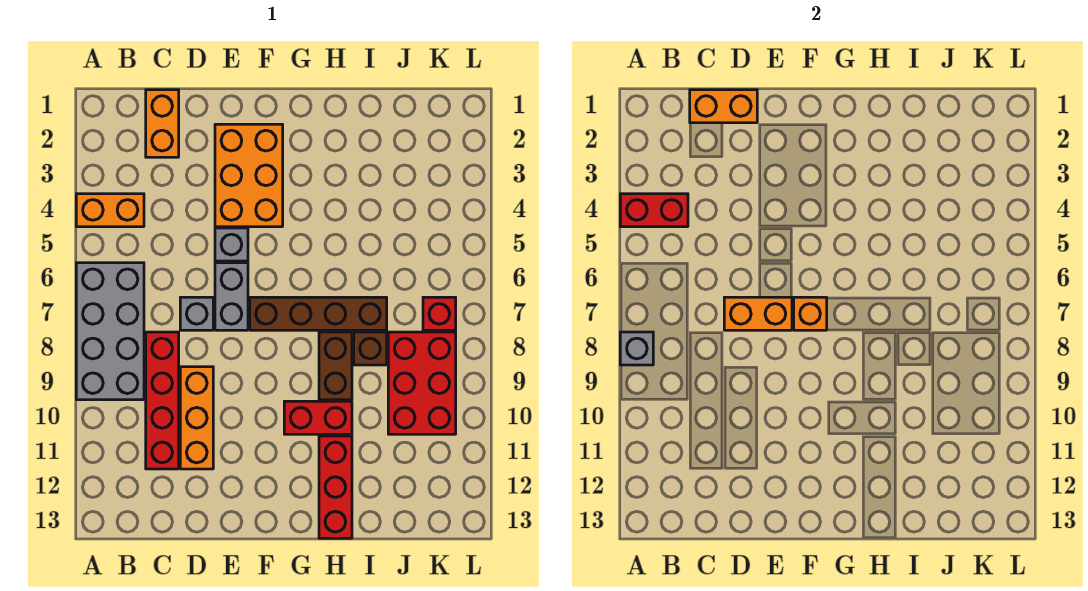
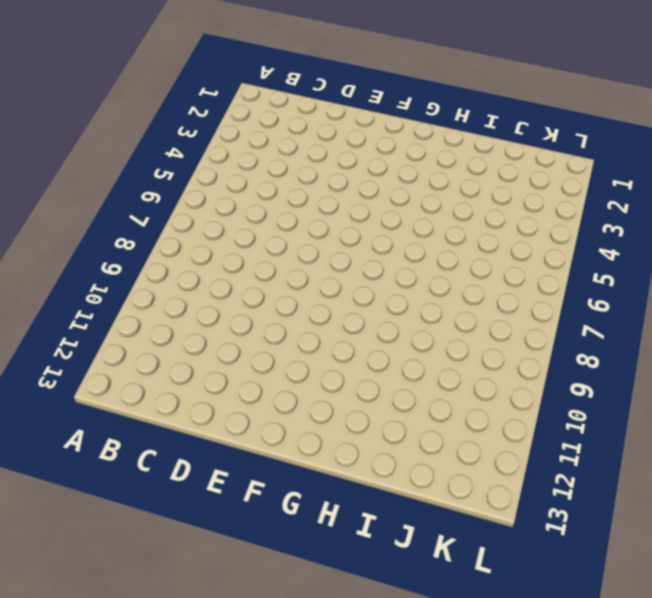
none -> orange brick A4:B4 level 1
none -> grey brick A6:B9 level 1
none -> orange brick C1:C2 level 1

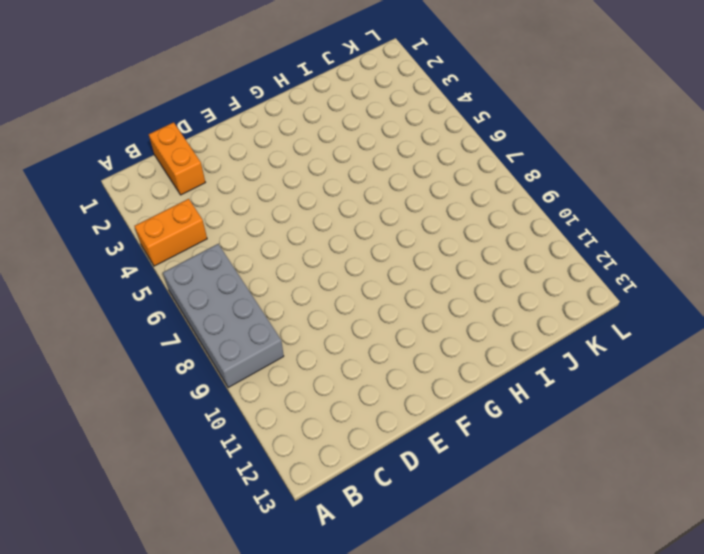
none -> red brick C8:C11 level 1
none -> grey brick D7 level 1
none -> orange brick D9:D11 level 1

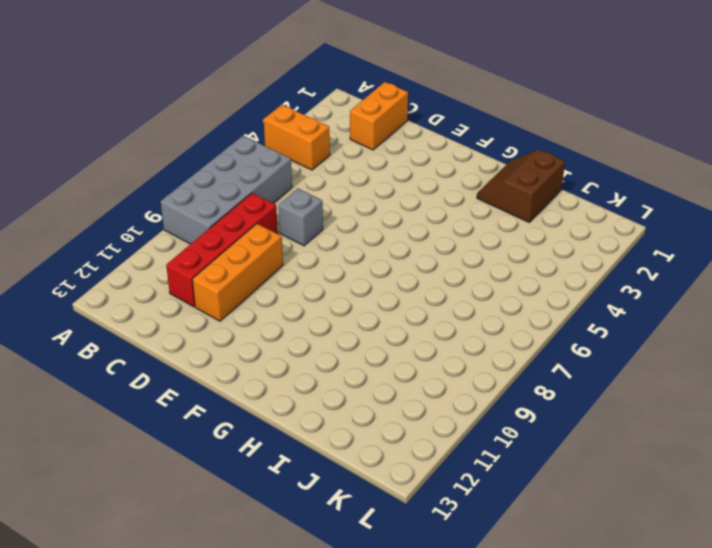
brown slope H1:I2 level 1 top I -> none
none -> orange brick E2:F4 level 1
none -> grey brick E5 level 1
none -> grey brick E6:E7 level 1

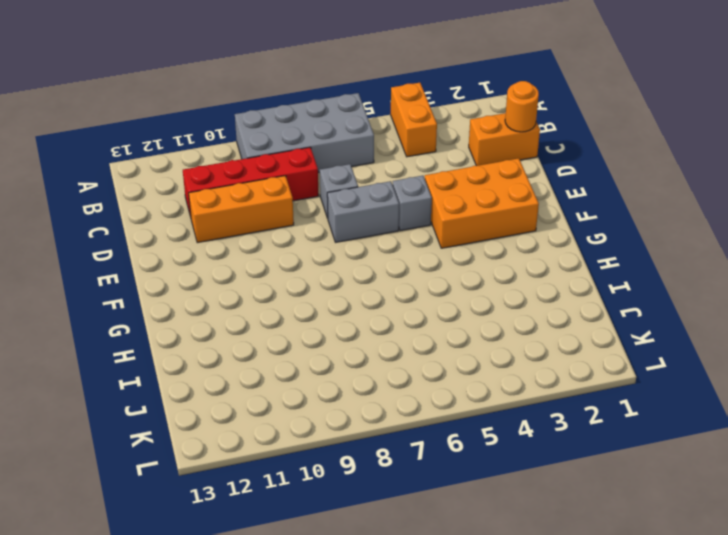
orange round brick C1 level 2 -> orange brick C1:D1 level 2
none -> brown brick F7:I7 level 1
none -> red brick G10:H10 level 1
none -> brown brick H8:H9 level 1

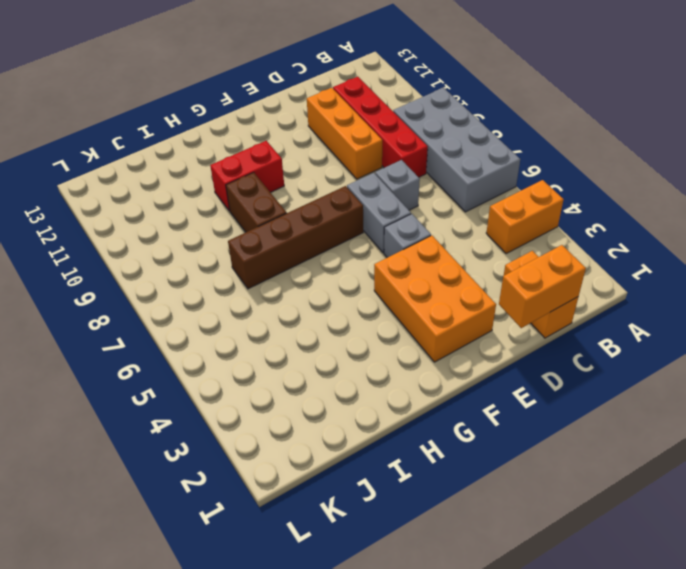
none -> red brick H11:H13 level 1
none -> brown brick I8 level 1
none -> red brick J8:K10 level 1

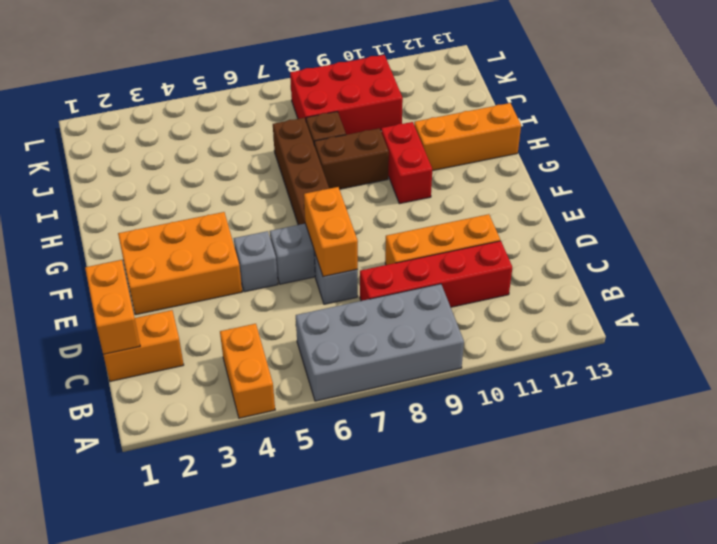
orange brick H11:H13 level 1 -> red brick H11:H13 level 1
none -> red brick K7 level 1
none -> red brick A4:B4 level 2
none -> grey brick A8 level 2

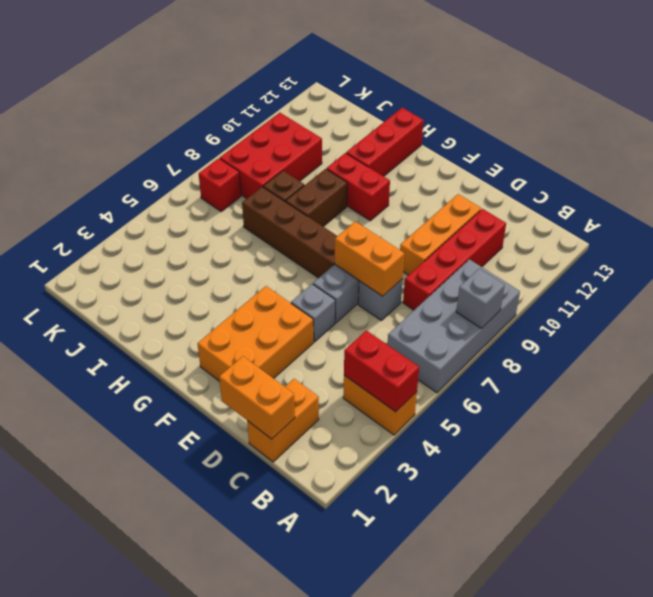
none -> orange brick F7 level 2

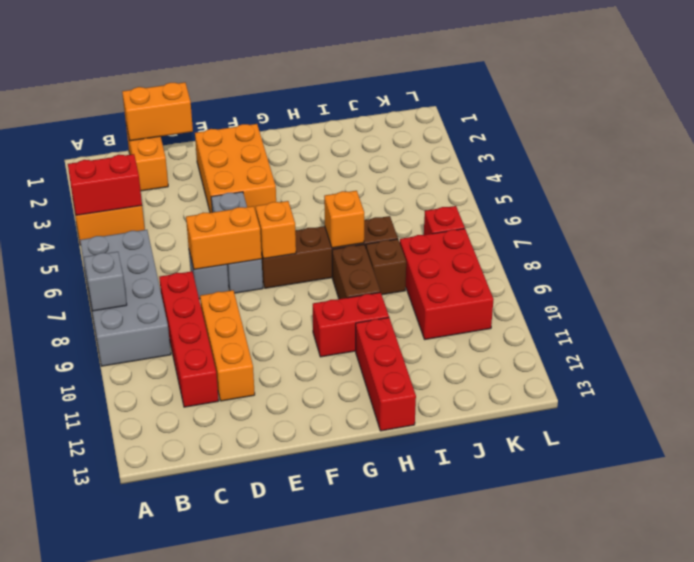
orange brick H7 level 2 -> none

